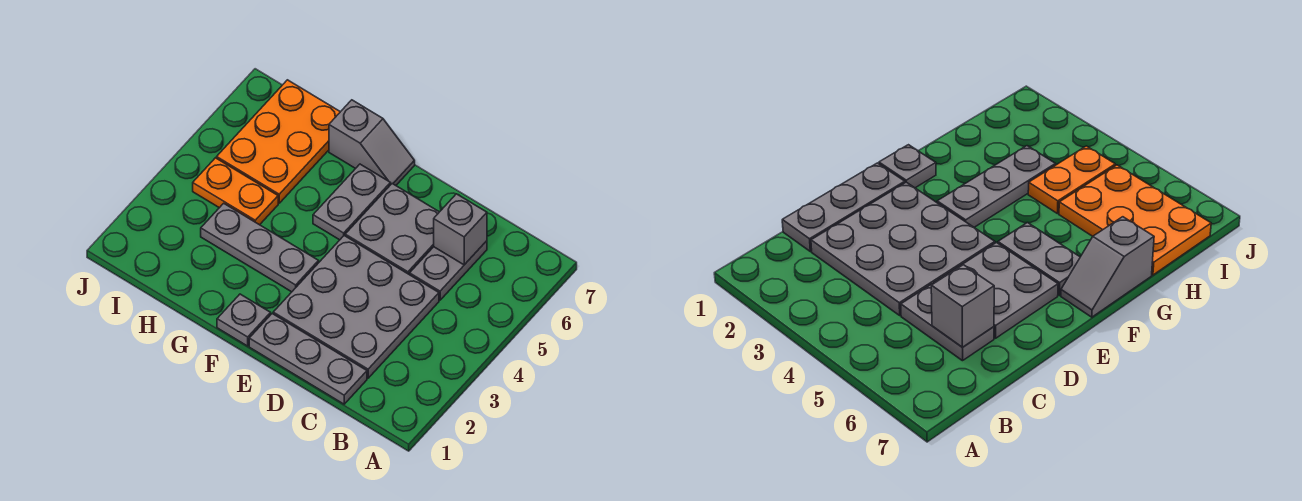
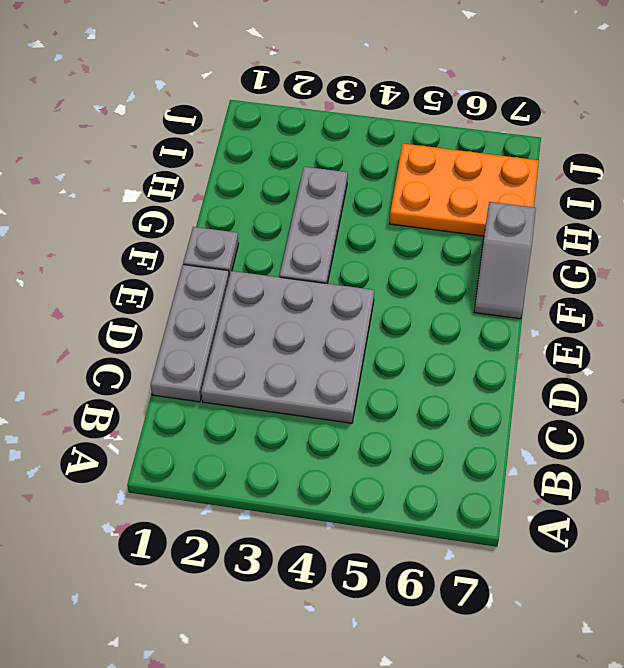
none -> grey plate C5:C6 level 1
none -> grey plate D5:E6 level 1

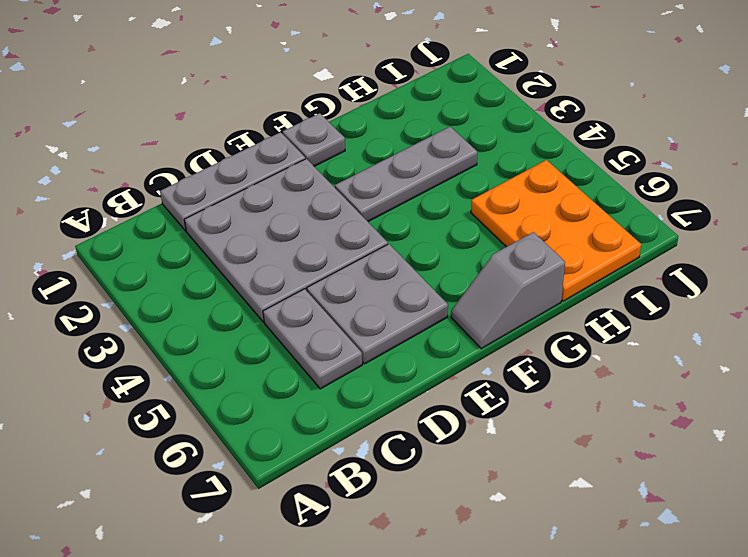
none -> grey plate F5:F6 level 1
none -> orange plate H4:I4 level 1

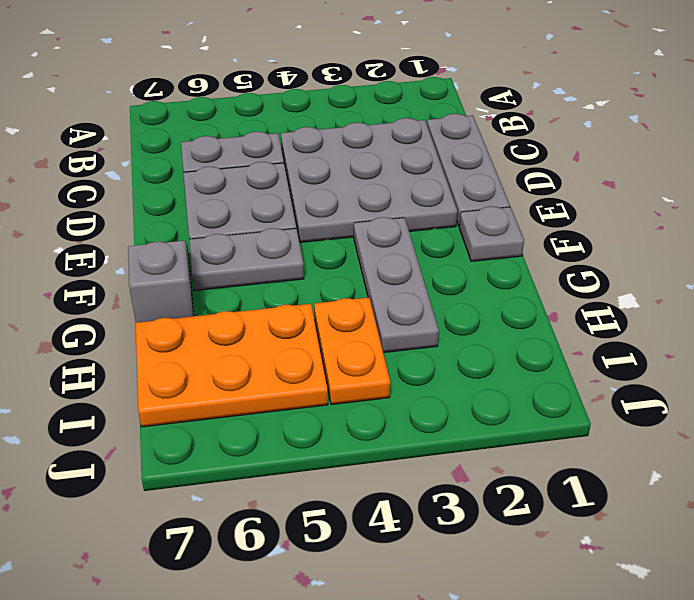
none -> grey brick C6 level 2

